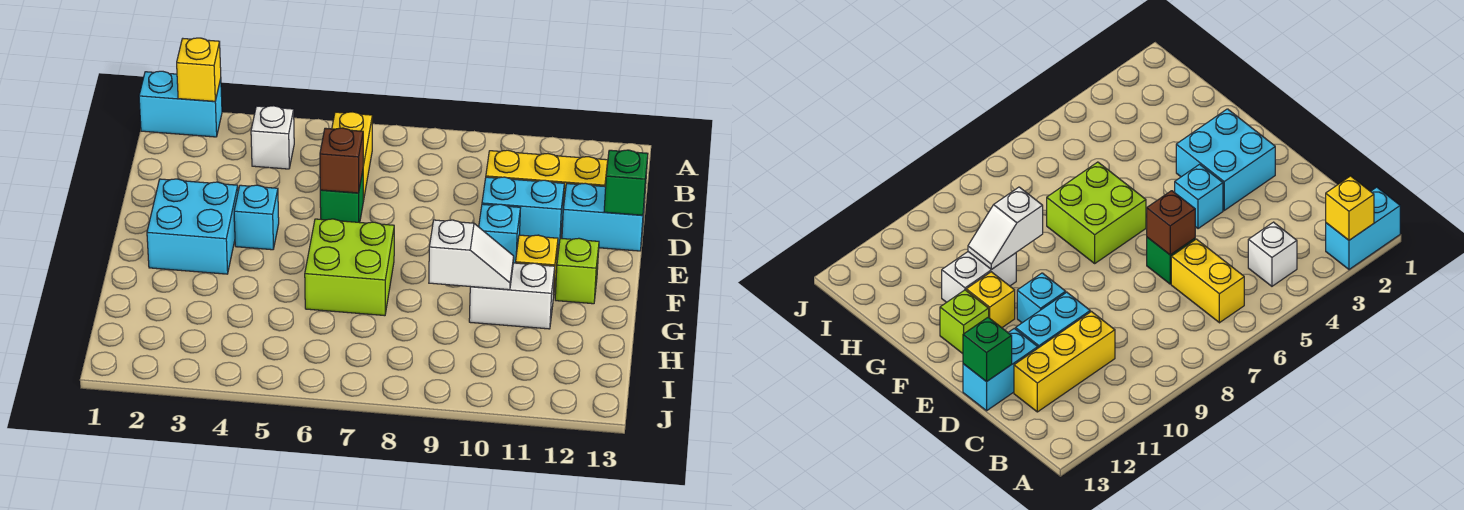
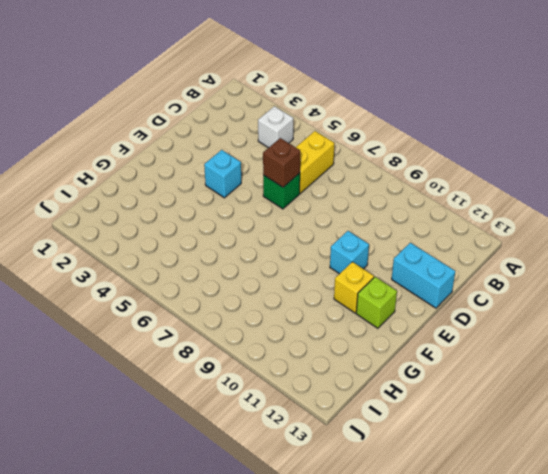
none -> cyan brick A1:A2 level 1
none -> yellow brick C10:C12 level 1
none -> cyan brick D10:D11 level 1

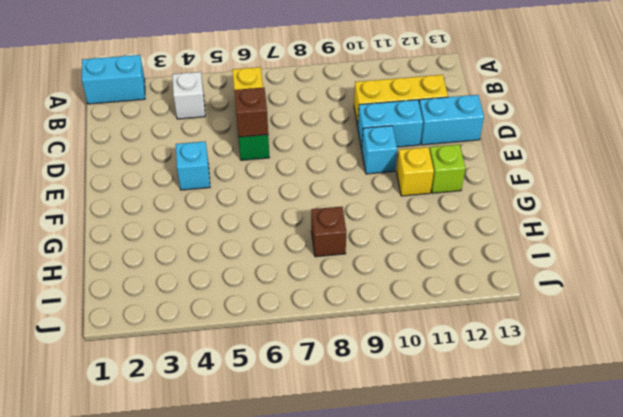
brown brick H8 level 1 -> none
none -> cyan brick E2:F3 level 1
none -> lime brick F6:G7 level 1
none -> white brick G10:G11 level 1

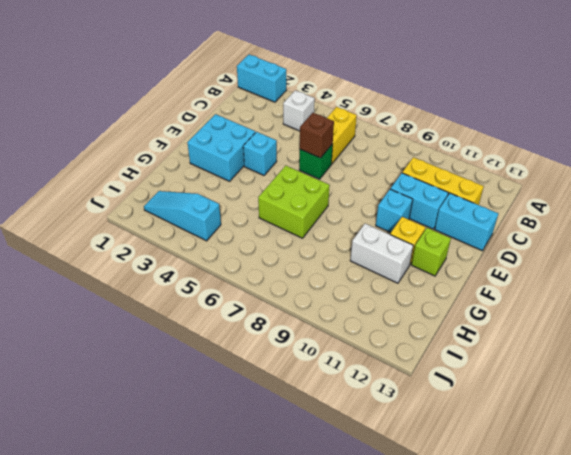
cyan slope I2:I4 level 1 top 4 -> none
none -> yellow brick A2 level 2
none -> green brick D13 level 2
none -> white slope G9:G10 level 2 top 9

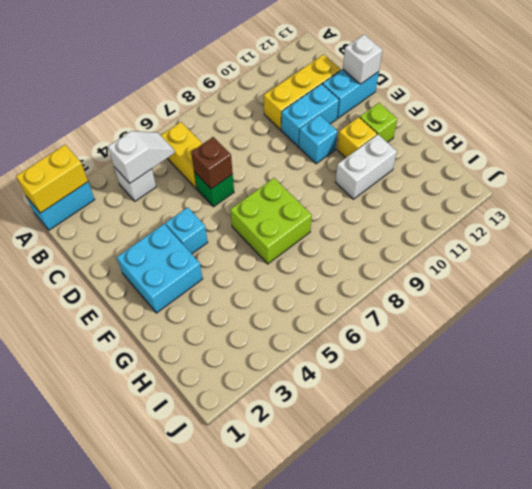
yellow brick A1:A2 level 2 -> yellow brick A2 level 2
white slope B4:B5 level 2 top 4 -> white slope G9:G10 level 2 top 9
white brick D13 level 2 -> green brick D13 level 2

